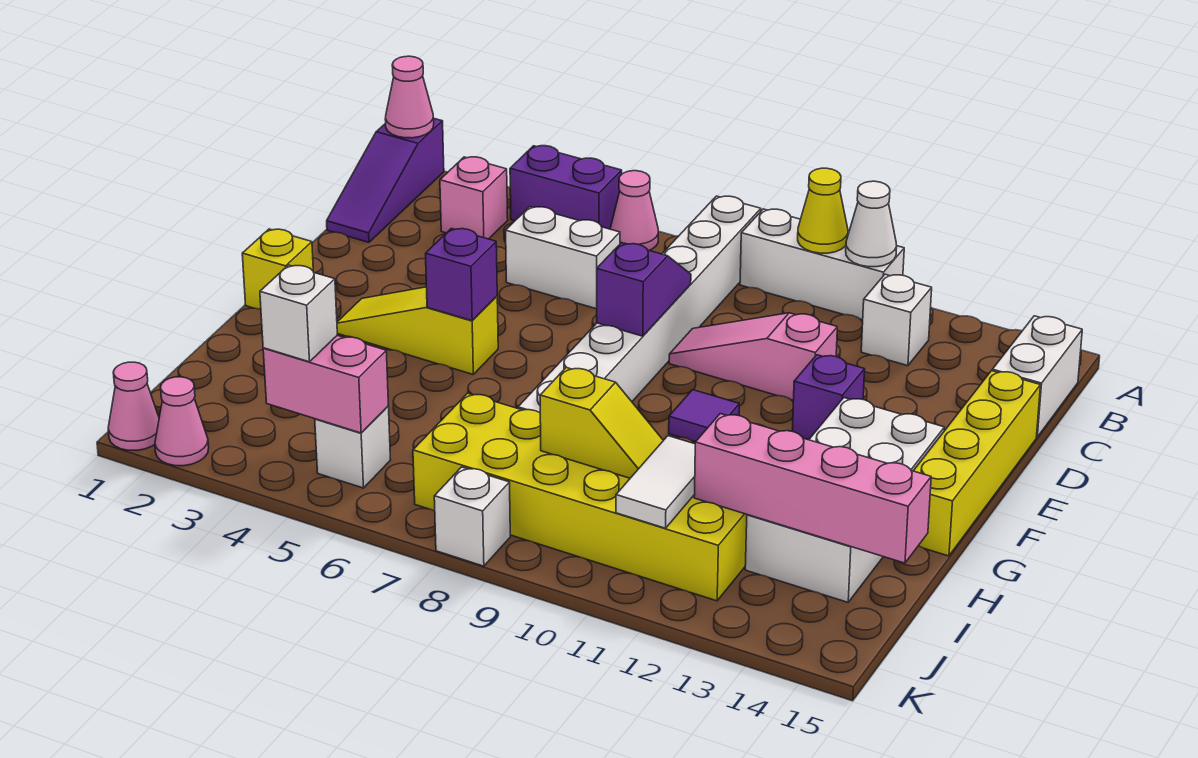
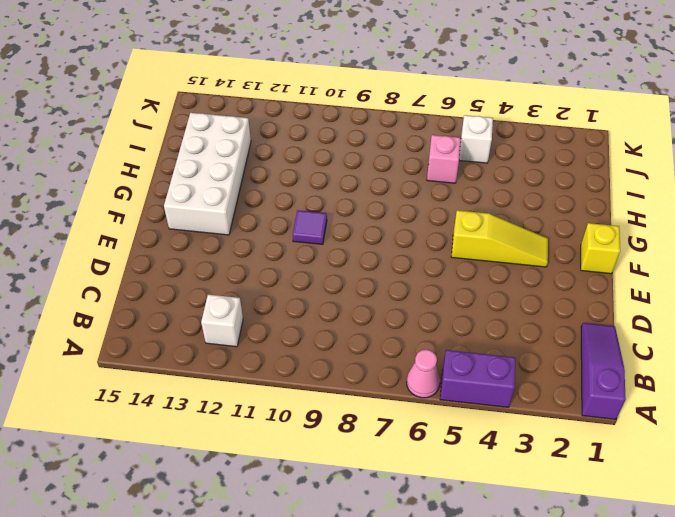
pink brick I6 level 1 -> pink brick B3 level 1
none -> white brick A8:H8 level 1
none -> white brick A9:A11 level 1
none -> white brick B15:C15 level 1
none -> white brick C5:C6 level 1

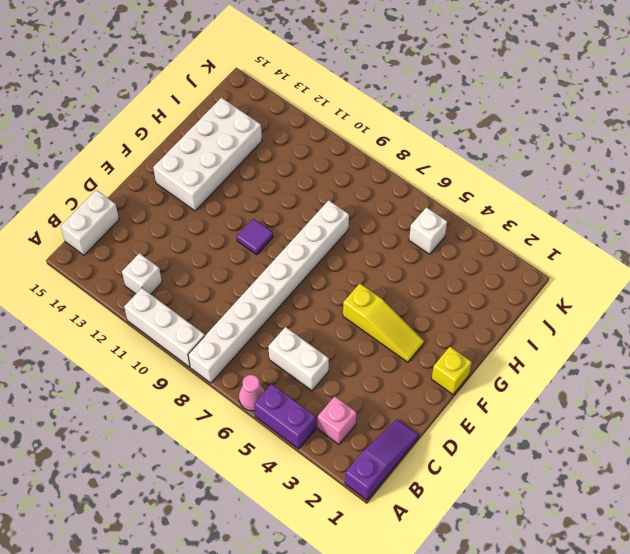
none -> pink slope D9:D11 level 1 top 11
none -> yellow brick D15:G15 level 1
none -> purple brick E12 level 1
none -> yellow brick I7:J12 level 1

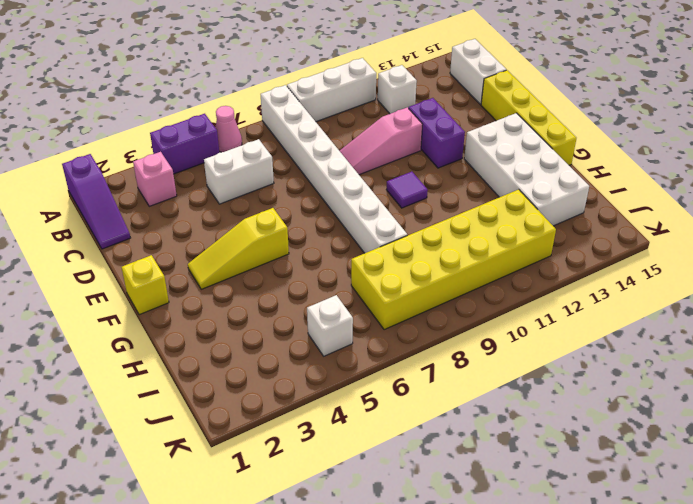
purple brick D12:E12 level 1 -> purple brick E12 level 1
none -> pink cone K1 level 1
none -> pink cone K2 level 1
none -> white brick K8 level 1
none -> pink cone A1 level 2

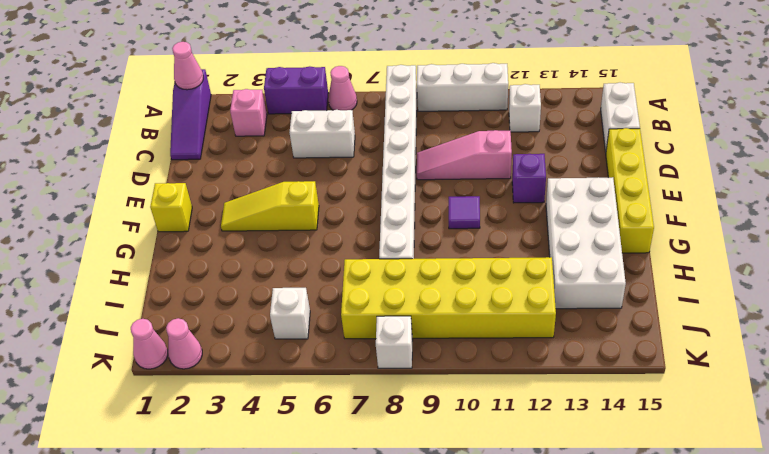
none -> yellow cone A10 level 2
none -> white cone A11 level 2
none -> purple slope D8:E8 level 2 top E
none -> purple brick F5 level 2

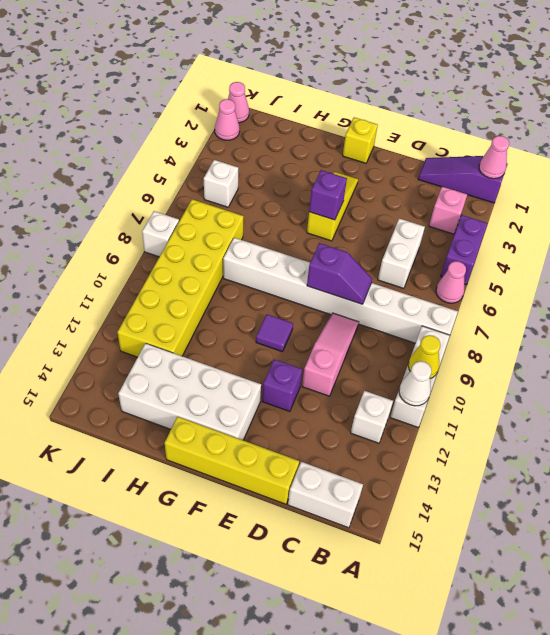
none -> yellow slope I9:I10 level 2 top 9
none -> white tile I11:J11 level 2
none -> pink brick I12:I15 level 2
none -> pink brick J4:J5 level 2

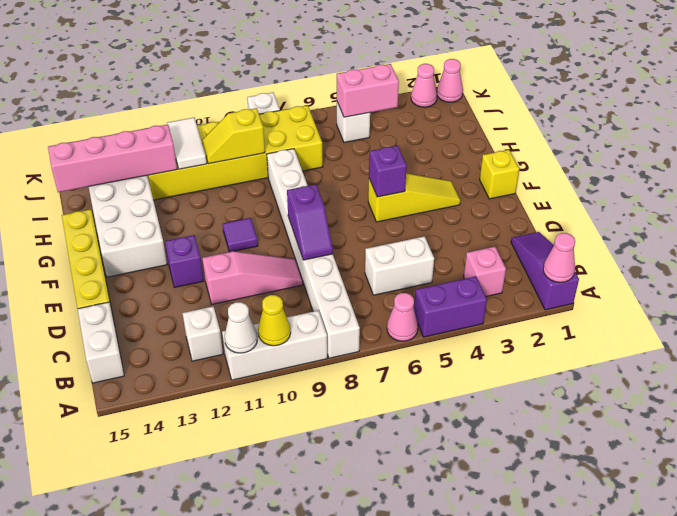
none -> white brick J4 level 3

